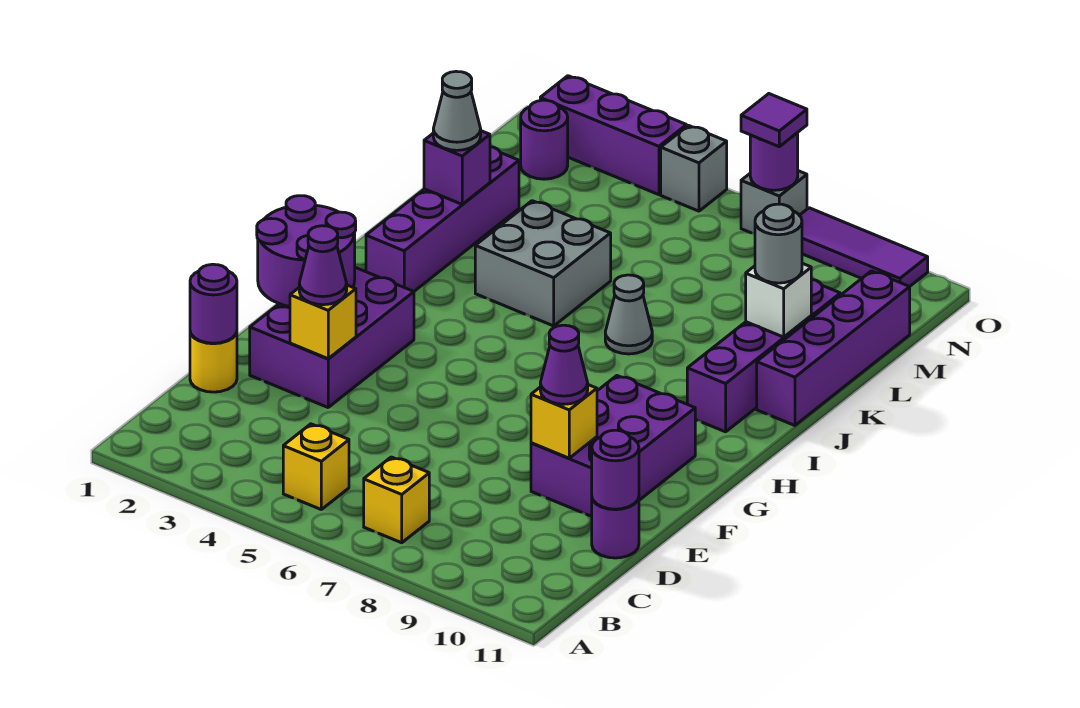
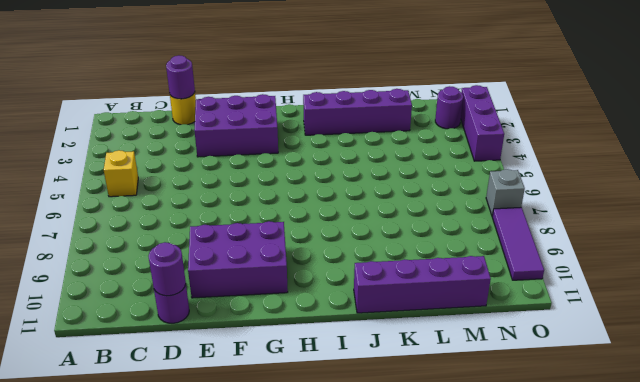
none -> yellow brick B7 level 1
none -> purple brick I10:L10 level 1
none -> grey brick J4:K5 level 1

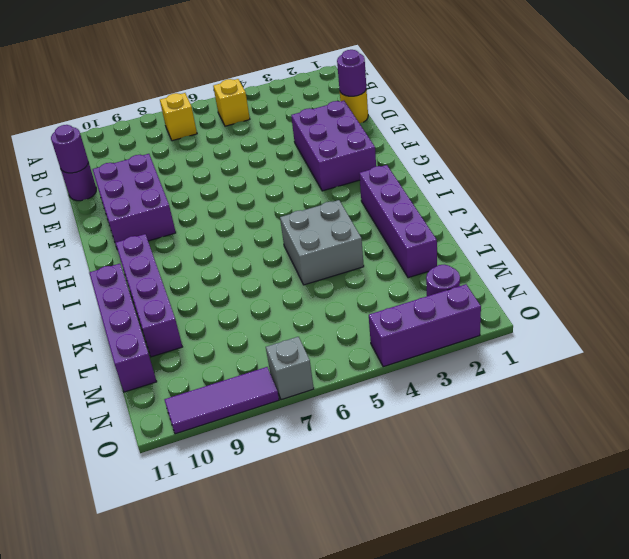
none -> grey cone J7 level 1
none -> grey brick O5 level 1
none -> yellow brick E3 level 2

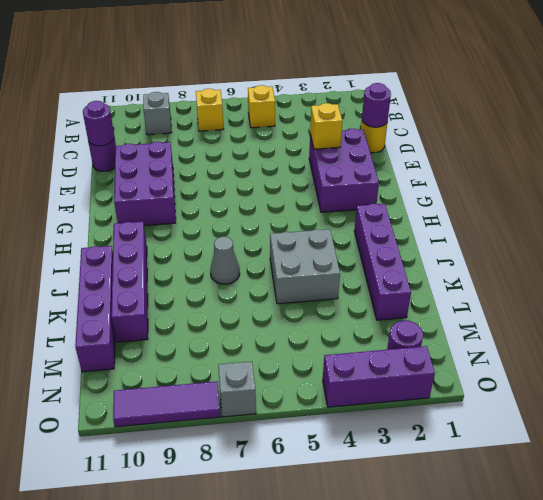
grey brick B9 level 1 -> grey brick O5 level 1
none -> yellow brick E9 level 2
none -> purple round brick F1:G2 level 2
none -> purple brick K2 level 2

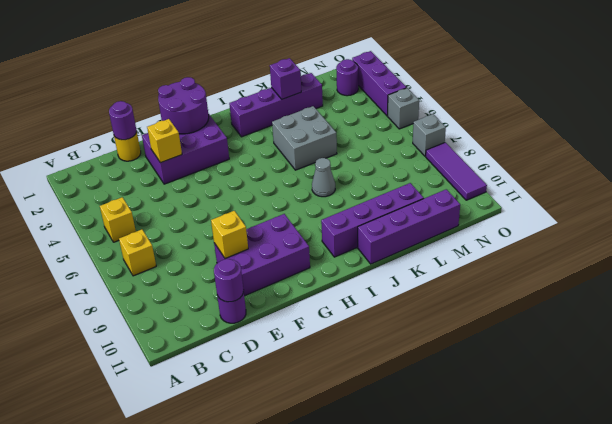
none -> white brick K10 level 2
none -> purple round brick O7 level 2
none -> purple cone E3 level 3

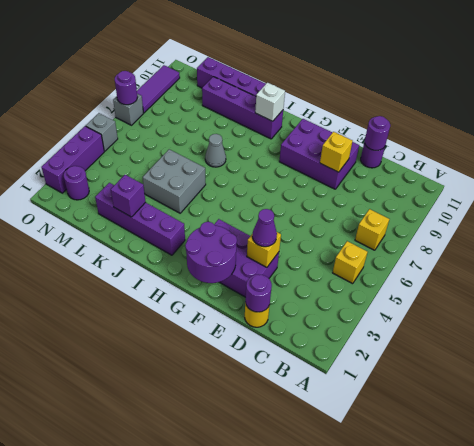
white brick I10 level 2 -> white brick K10 level 2
none -> purple cone E9 level 3
none -> grey cone K2 level 3
none -> grey round brick K10 level 3

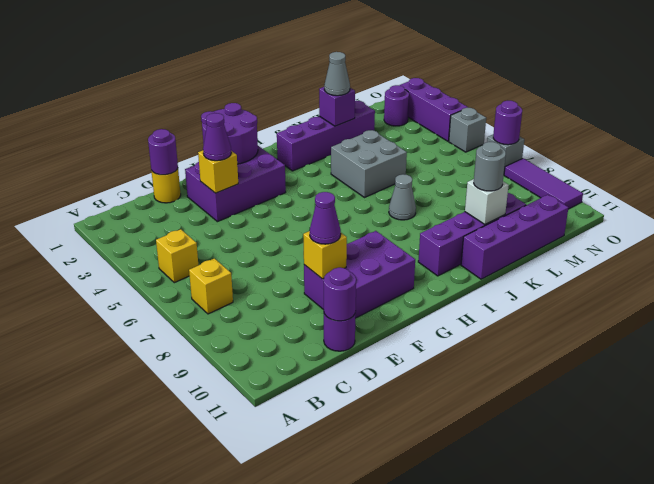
none -> purple tile O7 level 3

